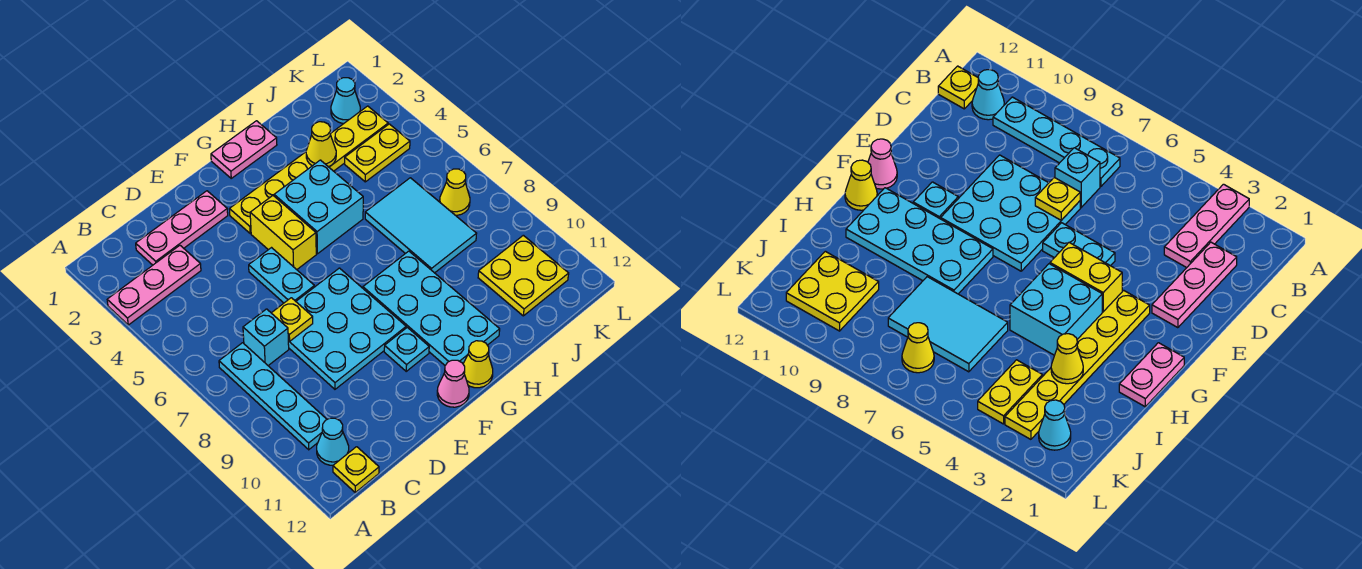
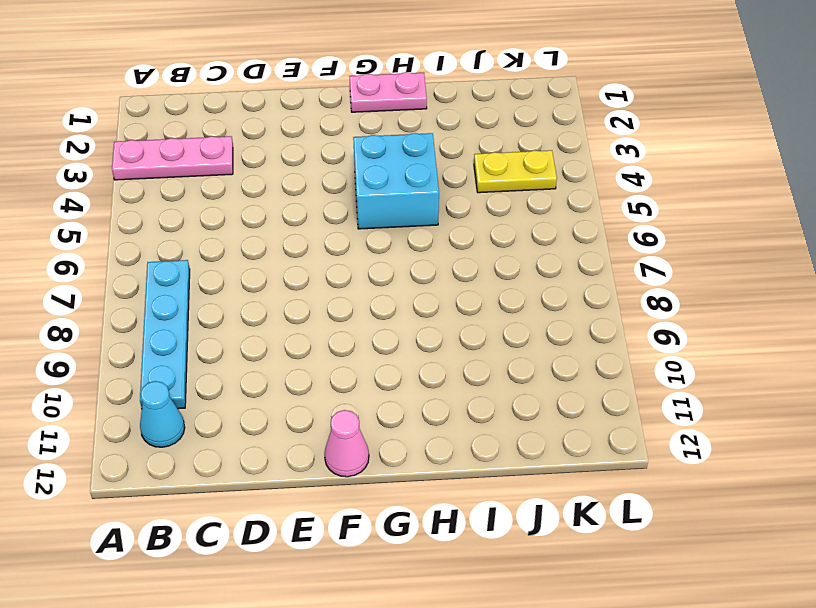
none -> yellow plate B12 level 1
none -> pink plate C2:E2 level 1
none -> cyan brick C7 level 1

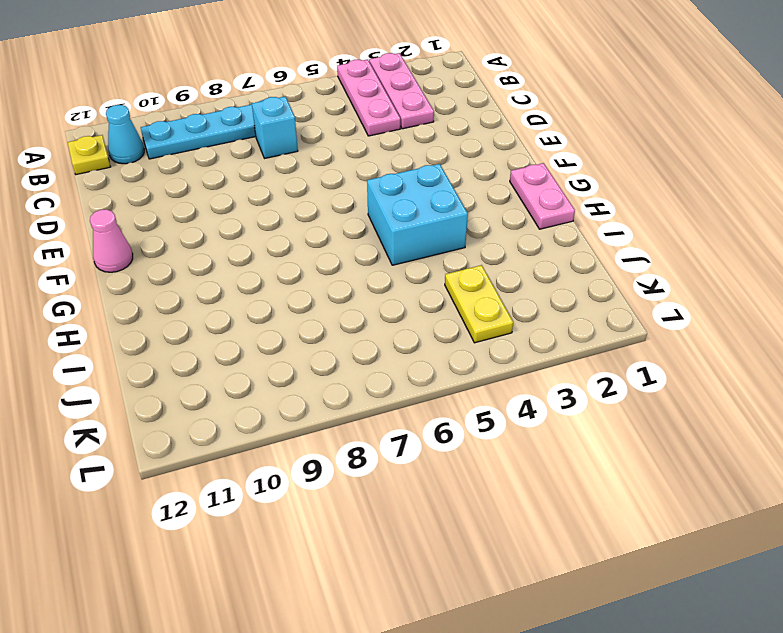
pink plate A4:C4 level 1 -> pink plate C2:E2 level 1
none -> cyan plate D7:F9 level 1
none -> cyan plate E5:E6 level 1
none -> yellow plate F3:K3 level 1

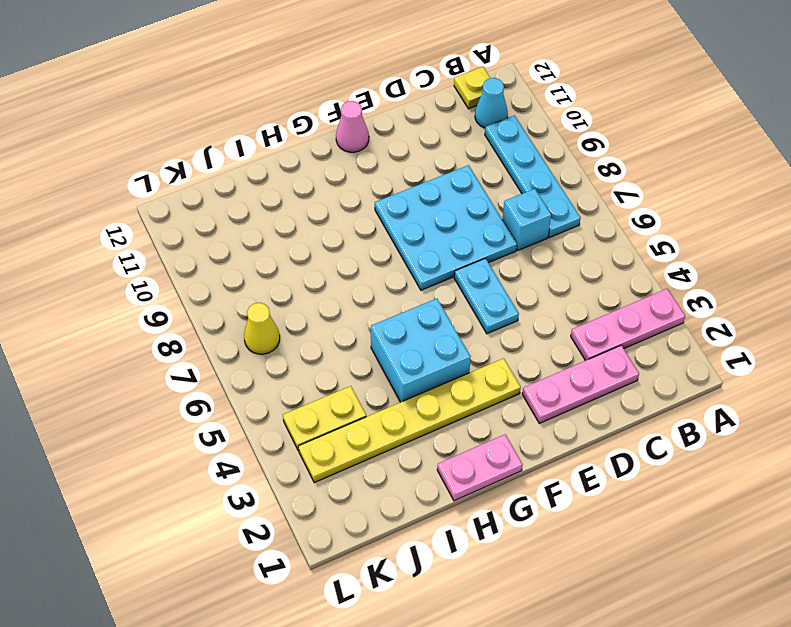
none -> yellow brick F4:F5 level 1
none -> cyan plate F10 level 1
none -> cyan plate G8:H11 level 1

